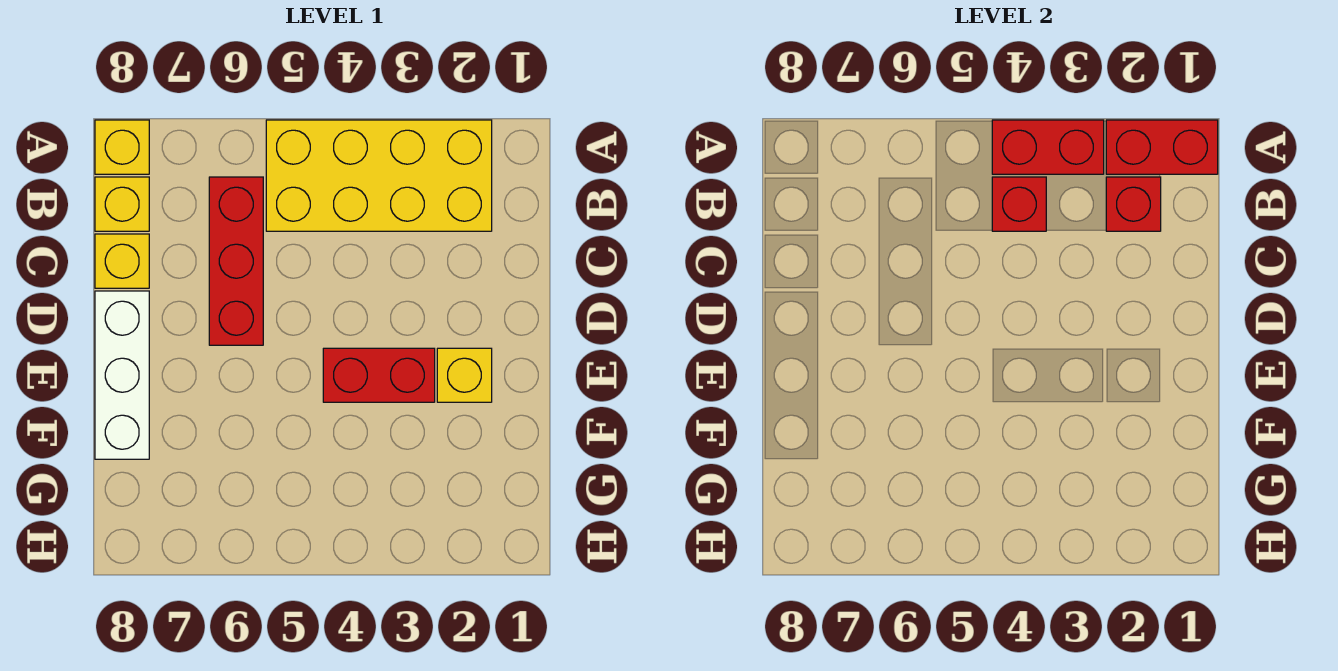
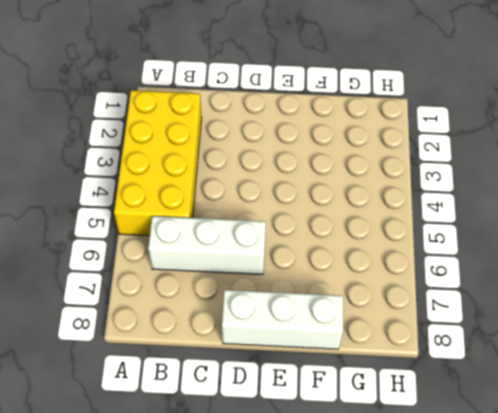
white brick B6:D6 level 1 -> red brick B6:D6 level 1
none -> yellow brick A8 level 1
none -> yellow brick B8 level 1
none -> yellow brick C8 level 1

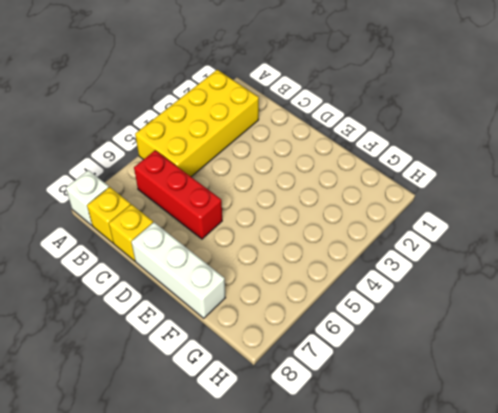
white brick A8 level 1 -> yellow brick A8 level 1
none -> yellow brick E2 level 1
none -> red brick E3:E4 level 1
none -> red brick A1:A2 level 2

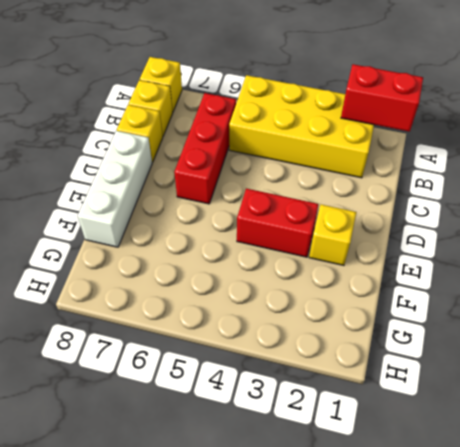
none -> red brick A3:A4 level 2
none -> red brick B2 level 2
none -> red brick B4 level 2

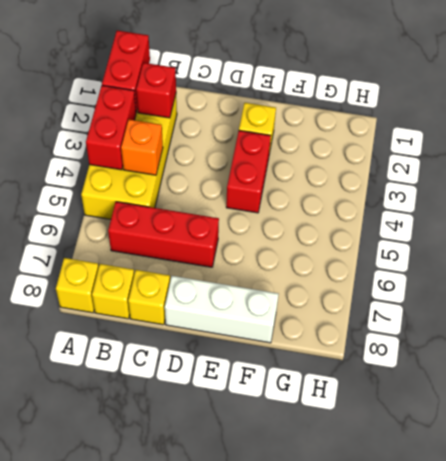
orange brick B4 level 2 -> red brick B4 level 2

